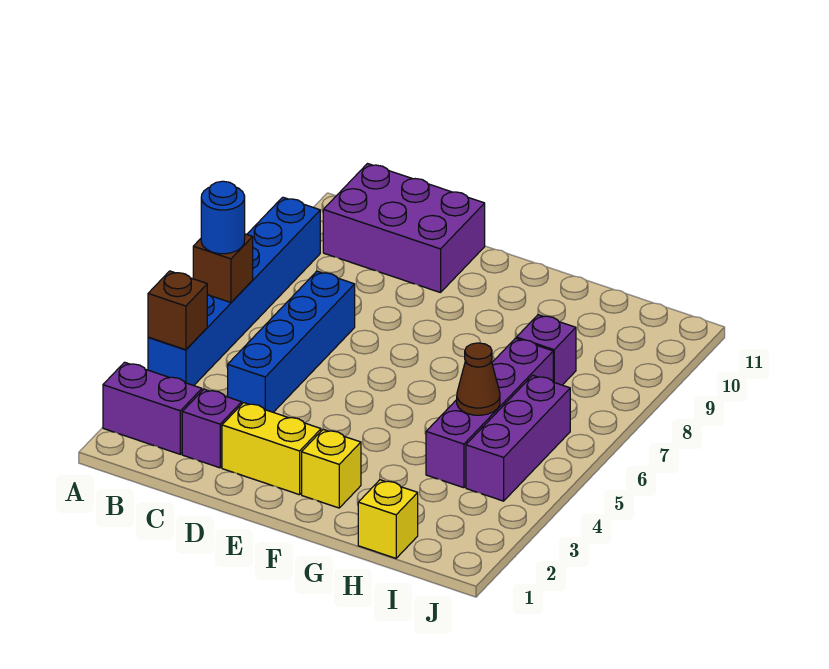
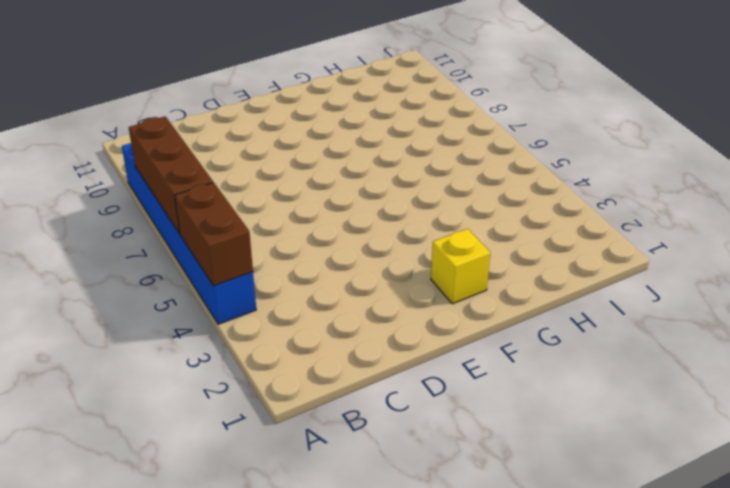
brown brick A4:A5 level 2 -> brown brick A4 level 2
brown brick A6:A8 level 2 -> brown brick A6 level 2
none -> purple brick A2:B2 level 1
none -> purple brick B10:D11 level 1
none -> purple brick C2 level 1

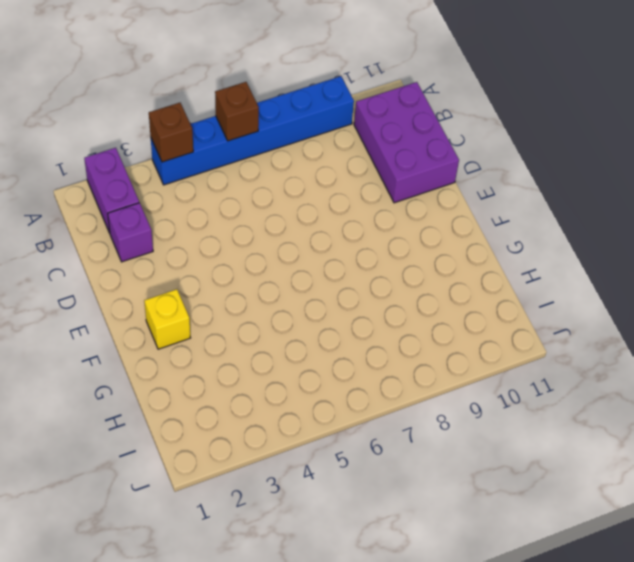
none -> blue brick C4:C7 level 1
none -> yellow brick D2:E2 level 1
none -> yellow brick H1 level 1

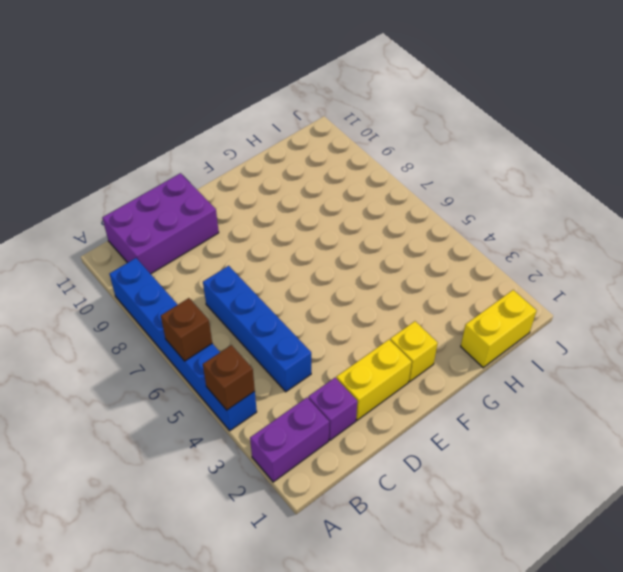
yellow brick H1:I1 level 1 -> yellow brick H1 level 1
none -> purple brick H4:H7 level 1
none -> purple brick H8 level 1
none -> purple brick I4:I6 level 1

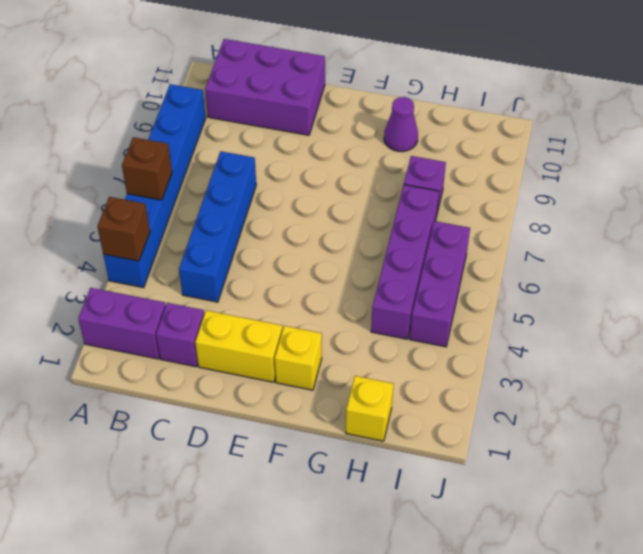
purple cone G10 level 1 -> none
none -> brown cone H5 level 2
none -> blue round brick A6 level 3

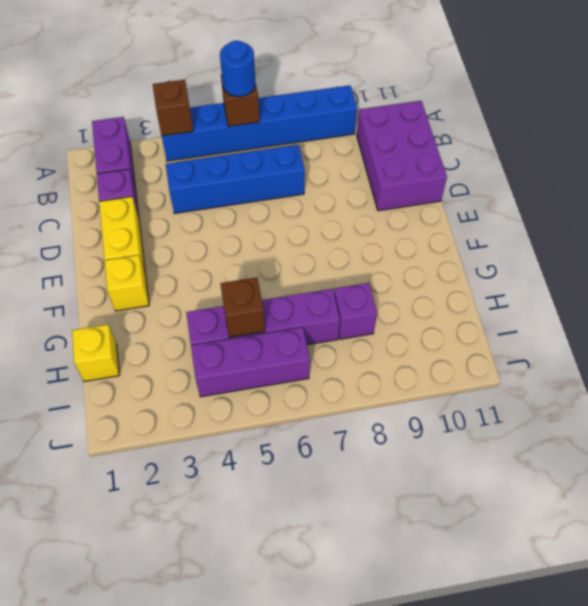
brown brick H5 level 2 -> brown cone H5 level 2

